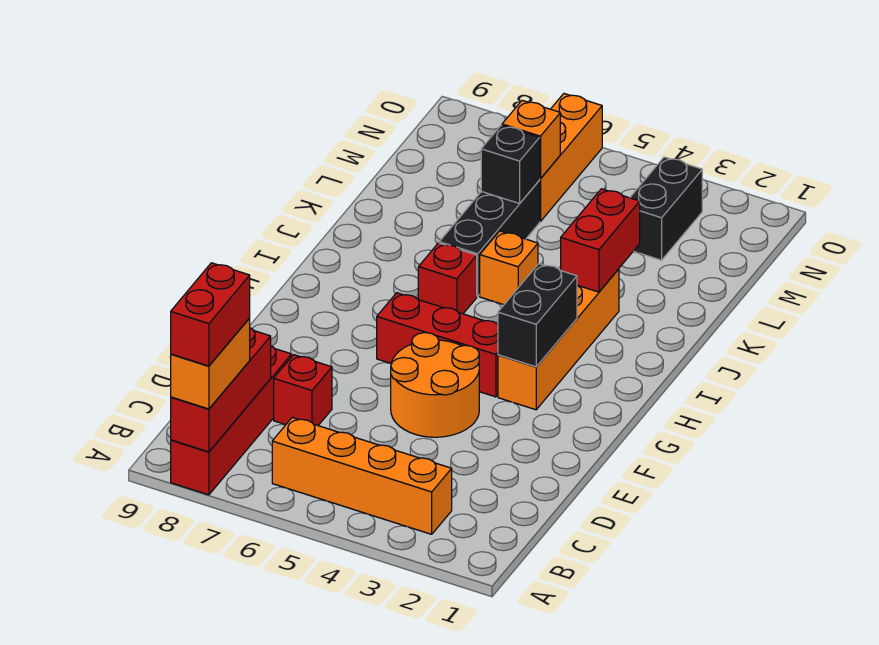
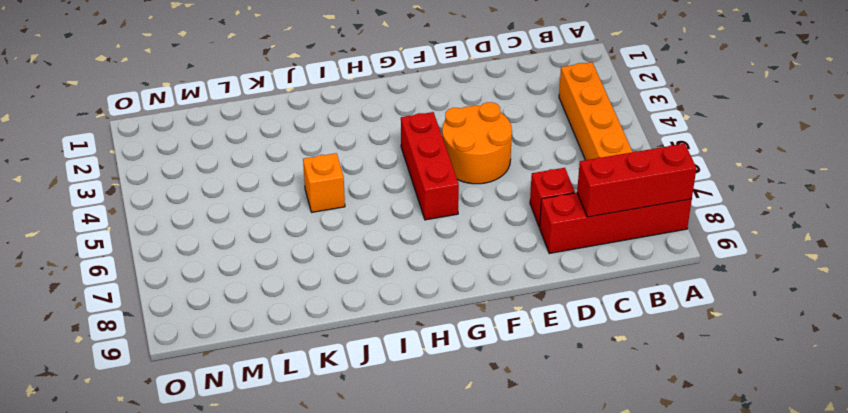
none -> orange brick G3:J3 level 1
none -> red brick I6 level 1
none -> black brick J6:L6 level 1

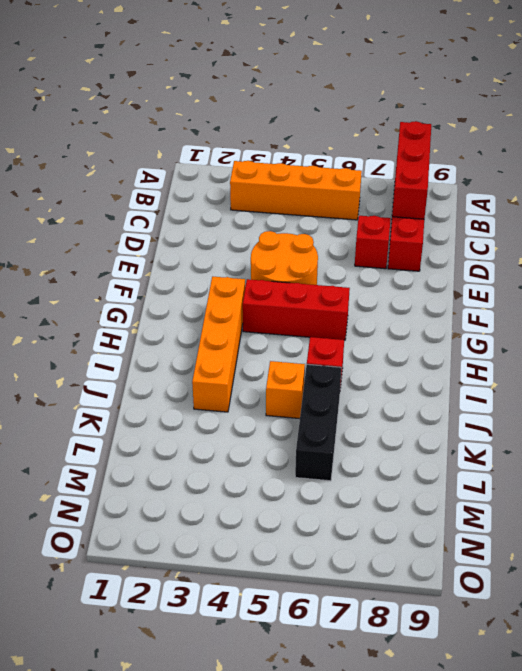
none -> black brick M3:N3 level 1
none -> orange brick M6:O6 level 1
none -> black brick G3:H3 level 2

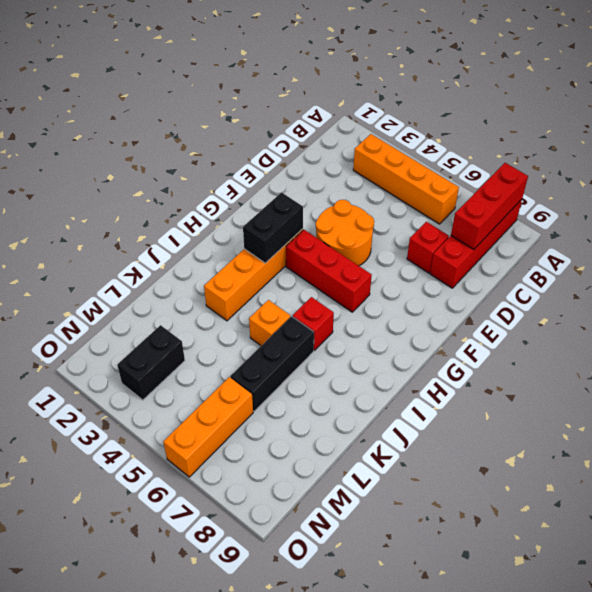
none -> red brick J3:K3 level 2
none -> black brick L6 level 2
none -> orange brick M6 level 2

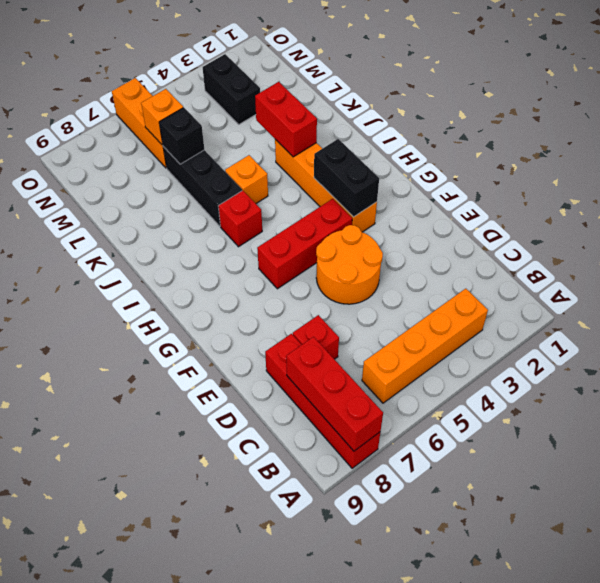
none -> orange brick A8:B8 level 3
none -> red brick A8:B8 level 4

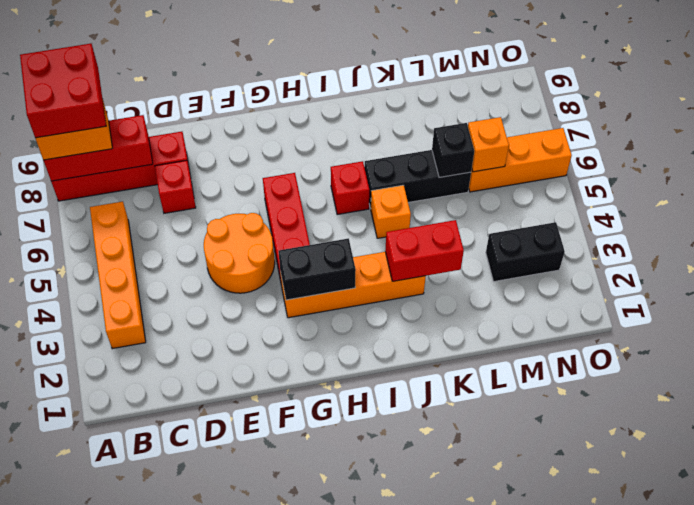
red brick A8:B9 level 4 -> red brick A8:B8 level 4

